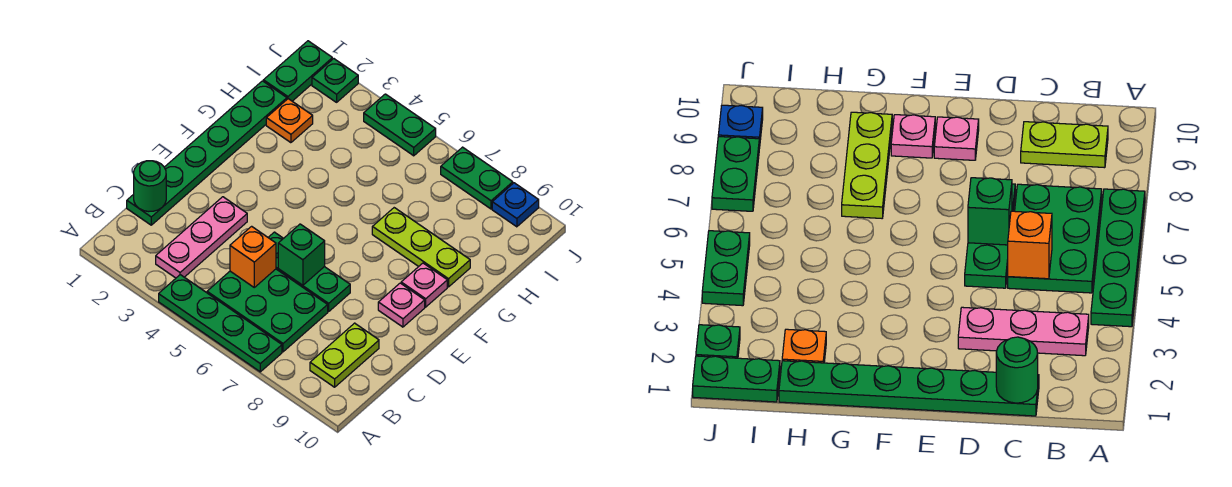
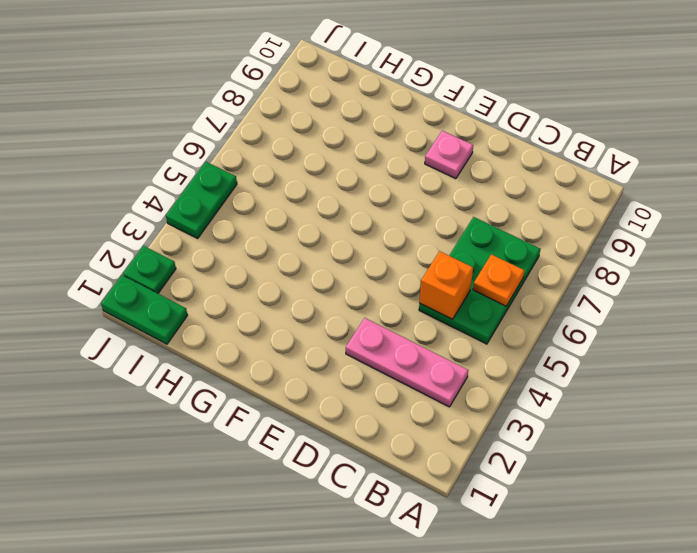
orange plate B6 level 2 -> orange plate H2 level 1
none -> green plate A4:A7 level 1
none -> lime plate B9:C9 level 1
none -> green plate C1:H1 level 1

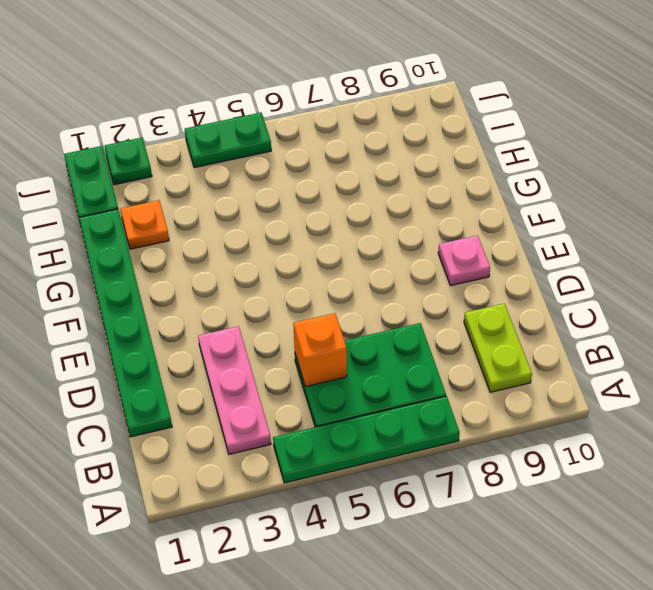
none -> green plate D5:D7 level 1
none -> pink plate F9 level 1
none -> lime plate G7:G9 level 1

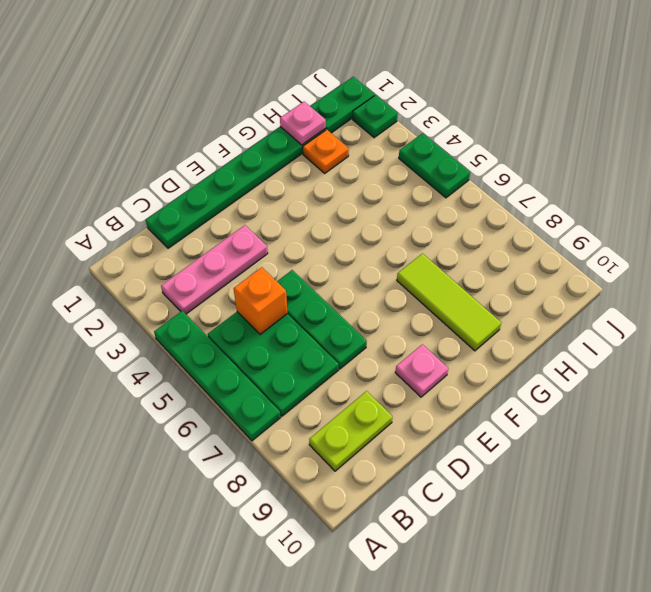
lime tile G7:G9 level 1 -> lime plate G7:G9 level 1
pink plate H1 level 2 -> pink plate F9 level 1
none -> green plate J7:J8 level 1
none -> blue plate J9 level 1
none -> green round brick C1 level 2

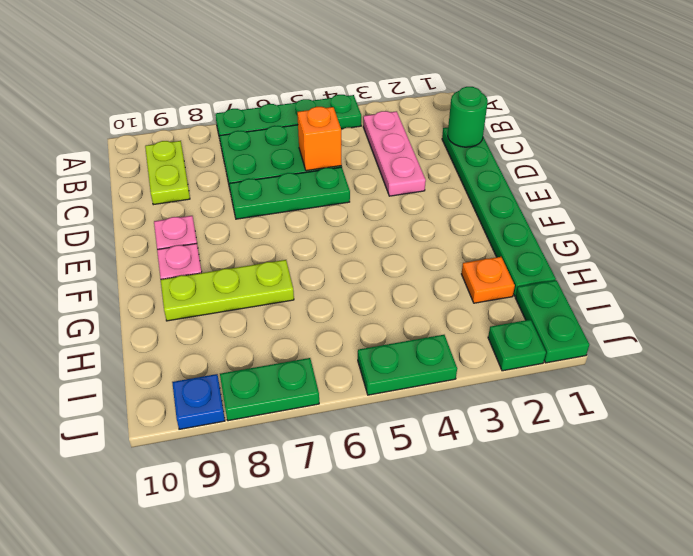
none -> green brick D6 level 2

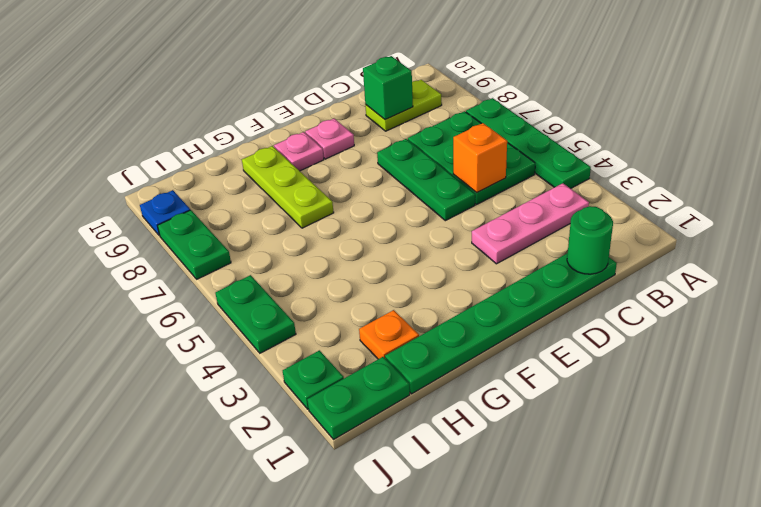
green brick C9 level 2 -> green brick D6 level 2

